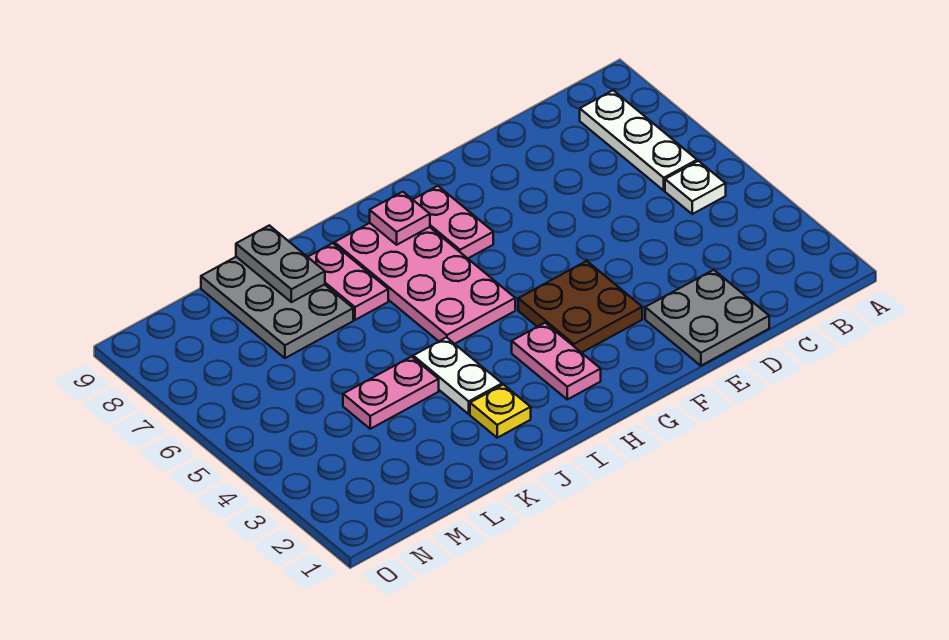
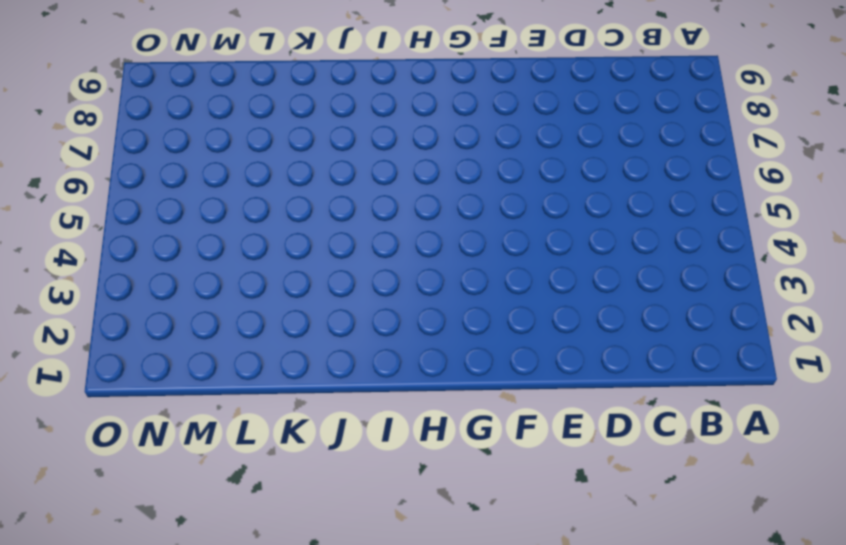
none -> white plate B5 level 1
none -> white plate B6:B8 level 1
none -> grey plate D1:E2 level 1

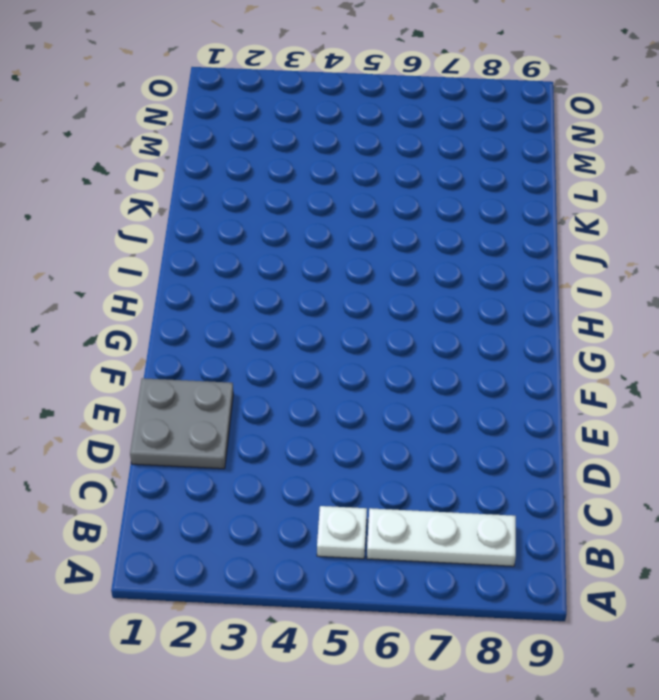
none -> brown plate F3:G4 level 1
none -> pink plate G7:G8 level 1
none -> pink plate H2:H3 level 1

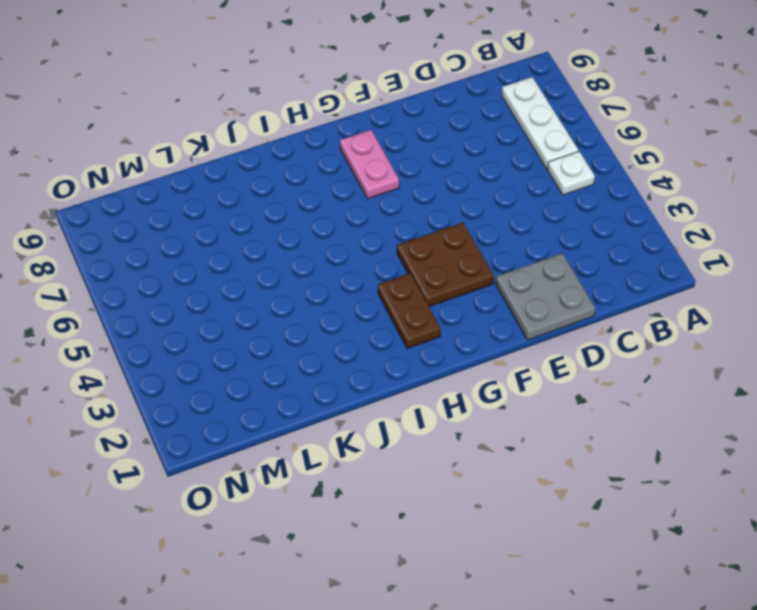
brown plate H2:H3 level 1 -> pink plate H2:H3 level 1
none -> pink plate H5:I8 level 1
none -> yellow plate J2 level 1
none -> white plate J3:J4 level 1

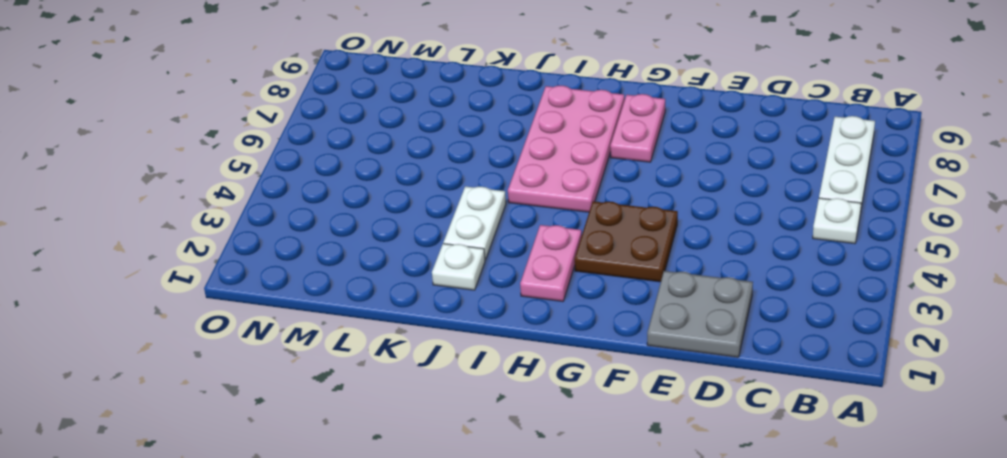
white plate J2 level 1 -> yellow plate J2 level 1
none -> pink plate J7:J8 level 1
none -> pink plate K4:L4 level 1
none -> grey plate K7:L9 level 1

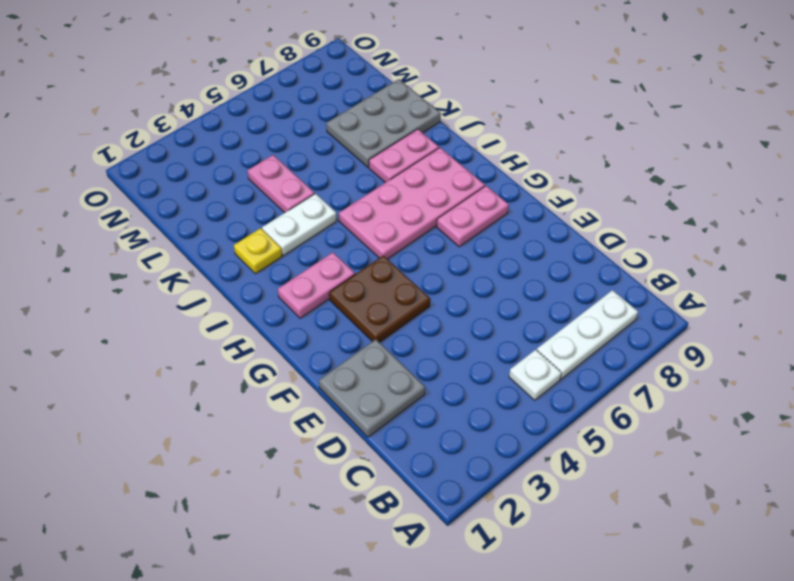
none -> pink plate H8 level 2
none -> grey plate K8:K9 level 2

